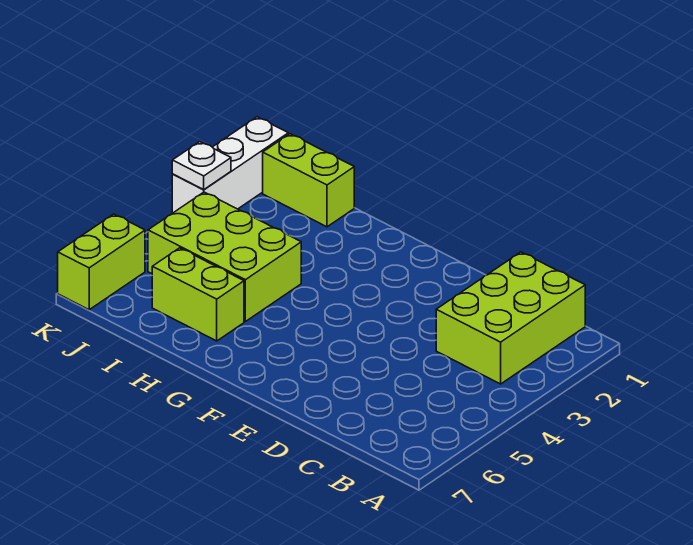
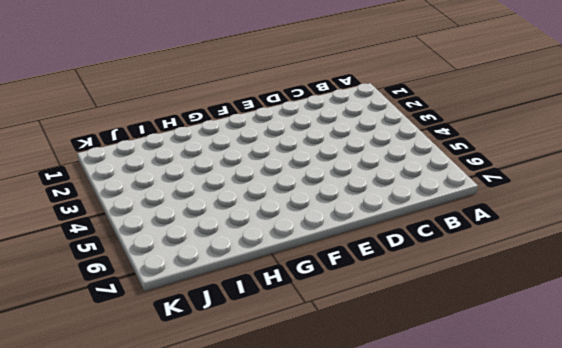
none -> lime brick B1:C3 level 1
none -> lime brick H4:J5 level 1

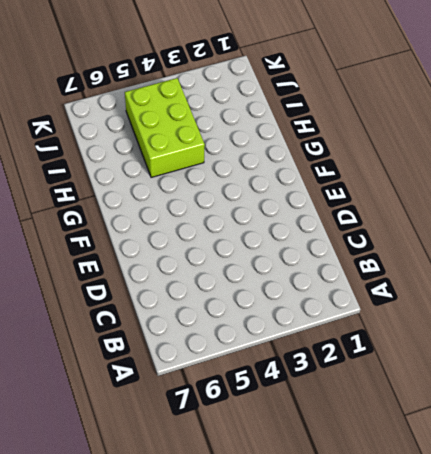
none -> lime brick B1:C3 level 1
none -> lime brick H6:I6 level 1

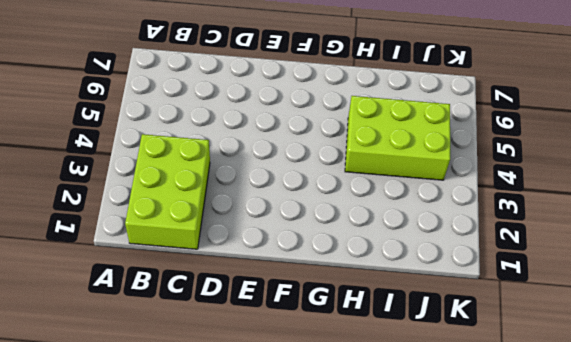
none -> lime brick H6:I6 level 1
none -> lime brick I1:J1 level 1

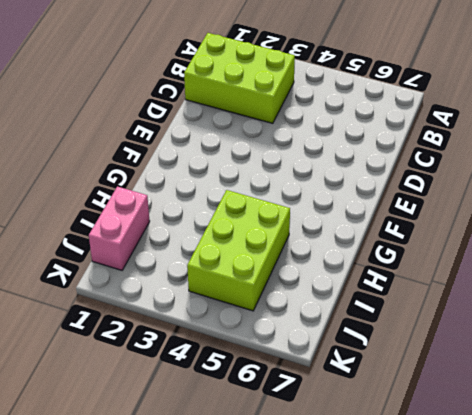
pink brick I1:J1 level 1 -> lime brick I1:J1 level 1
none -> lime brick H6:I6 level 1
none -> white brick K1:K3 level 1

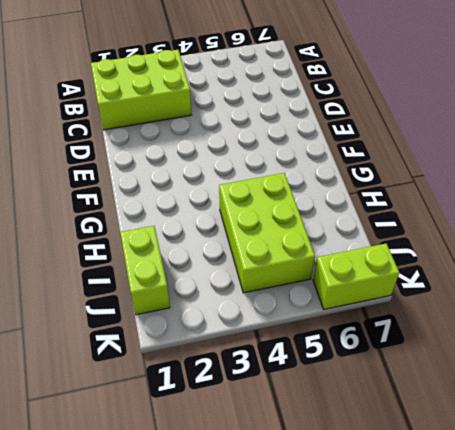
none -> lime brick H6:I6 level 1
none -> white brick K1:K3 level 1

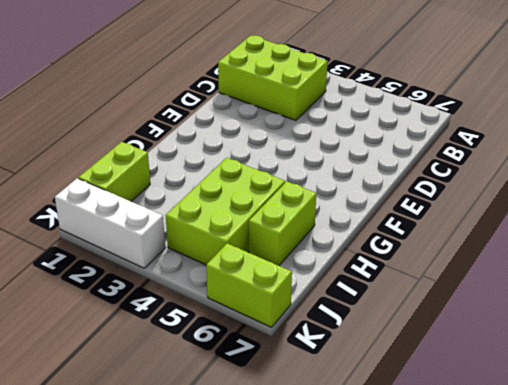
none -> white plate K3 level 2

